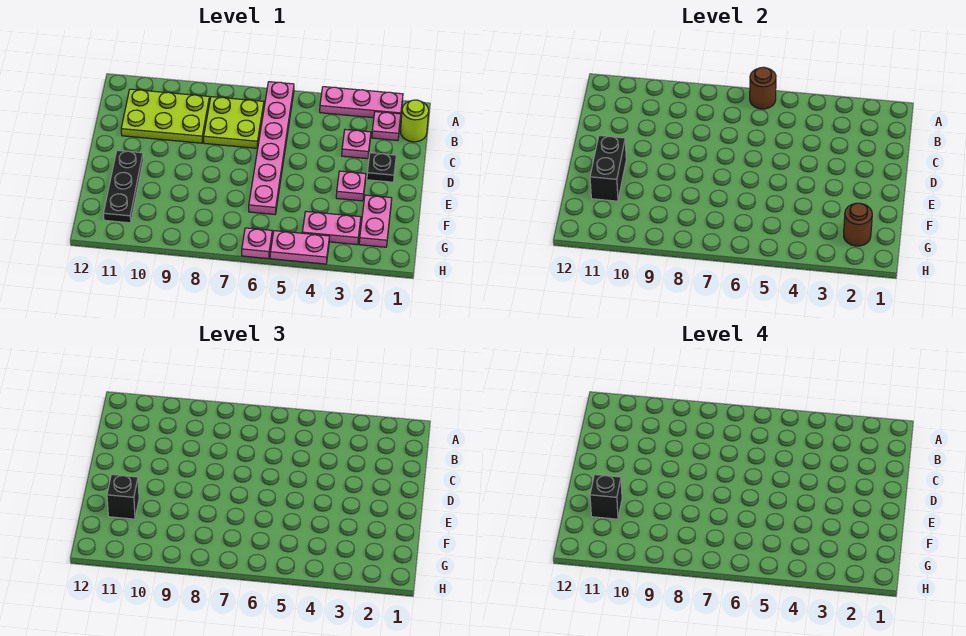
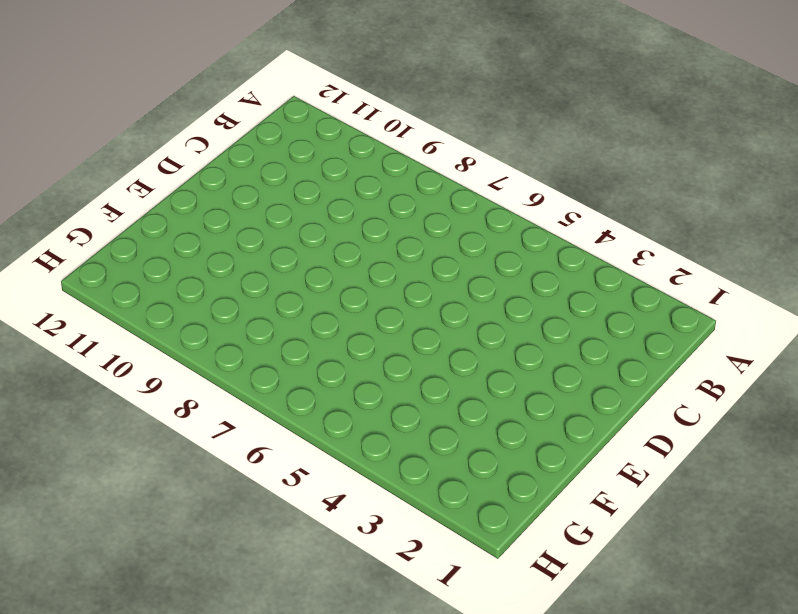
none -> pink plate A2:A4 level 1
none -> pink plate A6:F6 level 1
none -> lime round brick B1 level 1

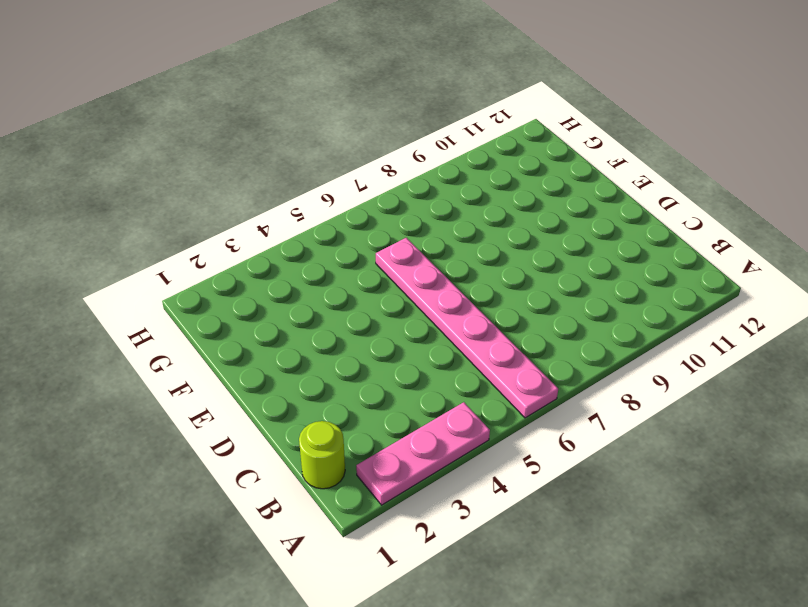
none -> pink plate B2 level 1
none -> lime plate B7:C8 level 1
none -> lime plate B9:C11 level 1

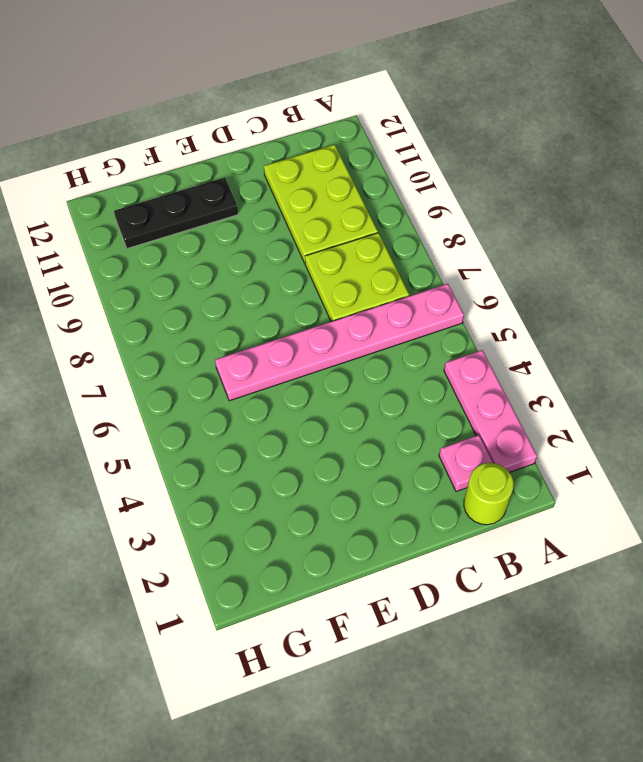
none -> pink plate C3 level 1
none -> black plate D2 level 1
none -> pink plate E3 level 1

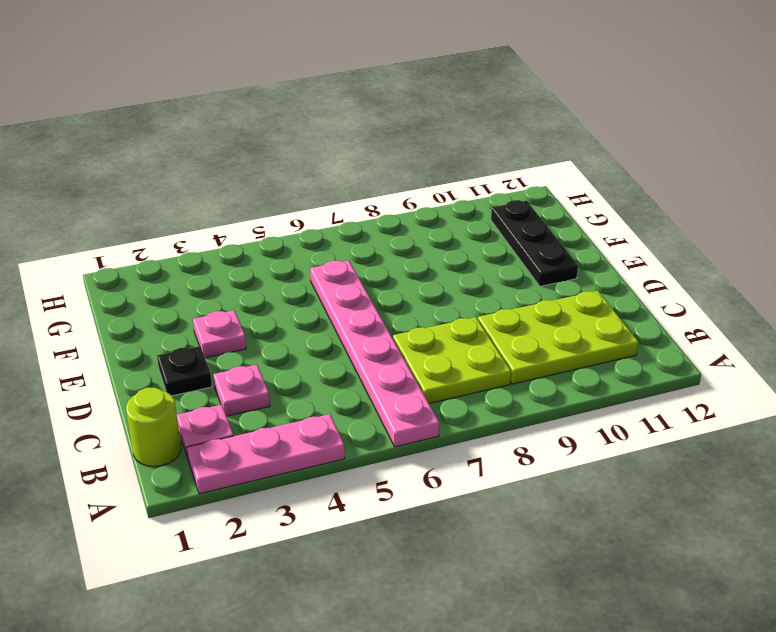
none -> pink plate F2:G2 level 1
none -> pink plate G3:G4 level 1
none -> pink plate H4:H5 level 1

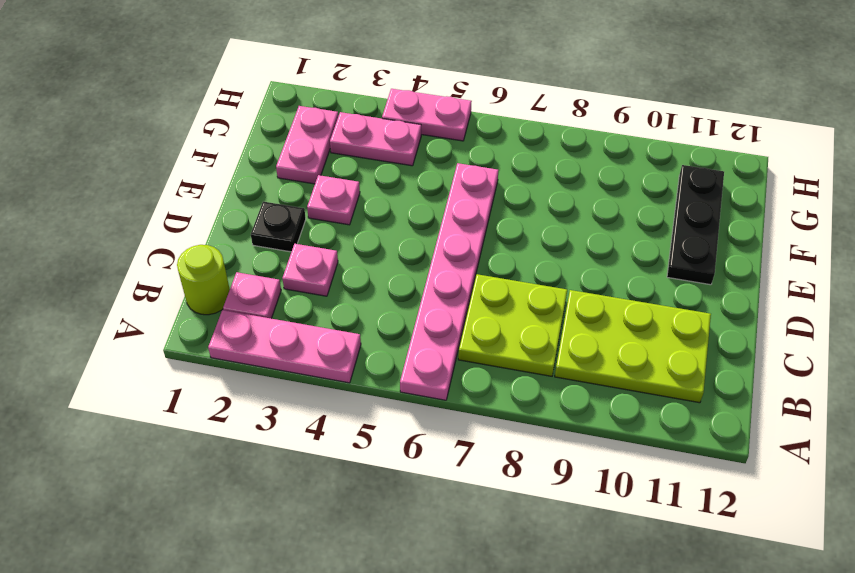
none -> pink plate H6 level 1
none -> brown round brick A6 level 2
none -> black brick E11:F11 level 2

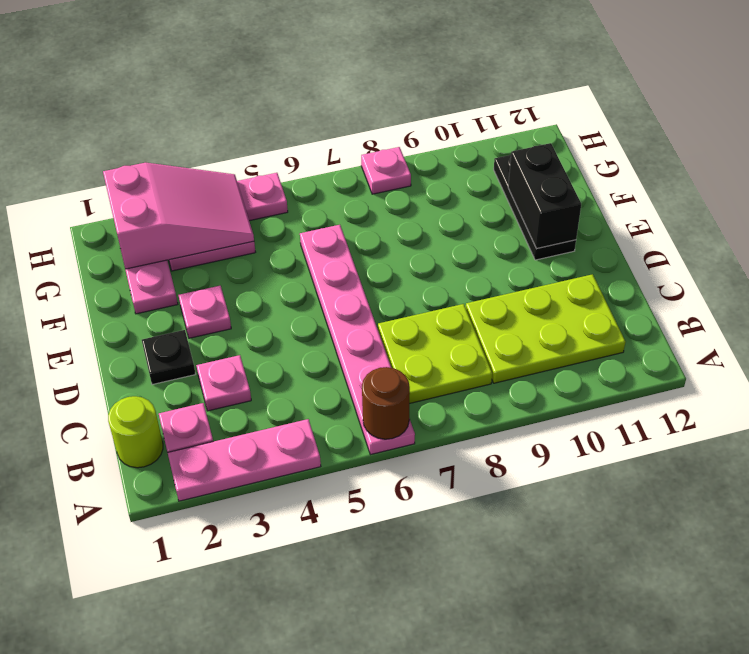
pink slope G2:H4 level 2 top 2 -> brown round brick G2 level 2
pink plate H8 level 1 -> pink plate H6 level 1
none -> black brick F11 level 3
none -> black brick F11 level 4

